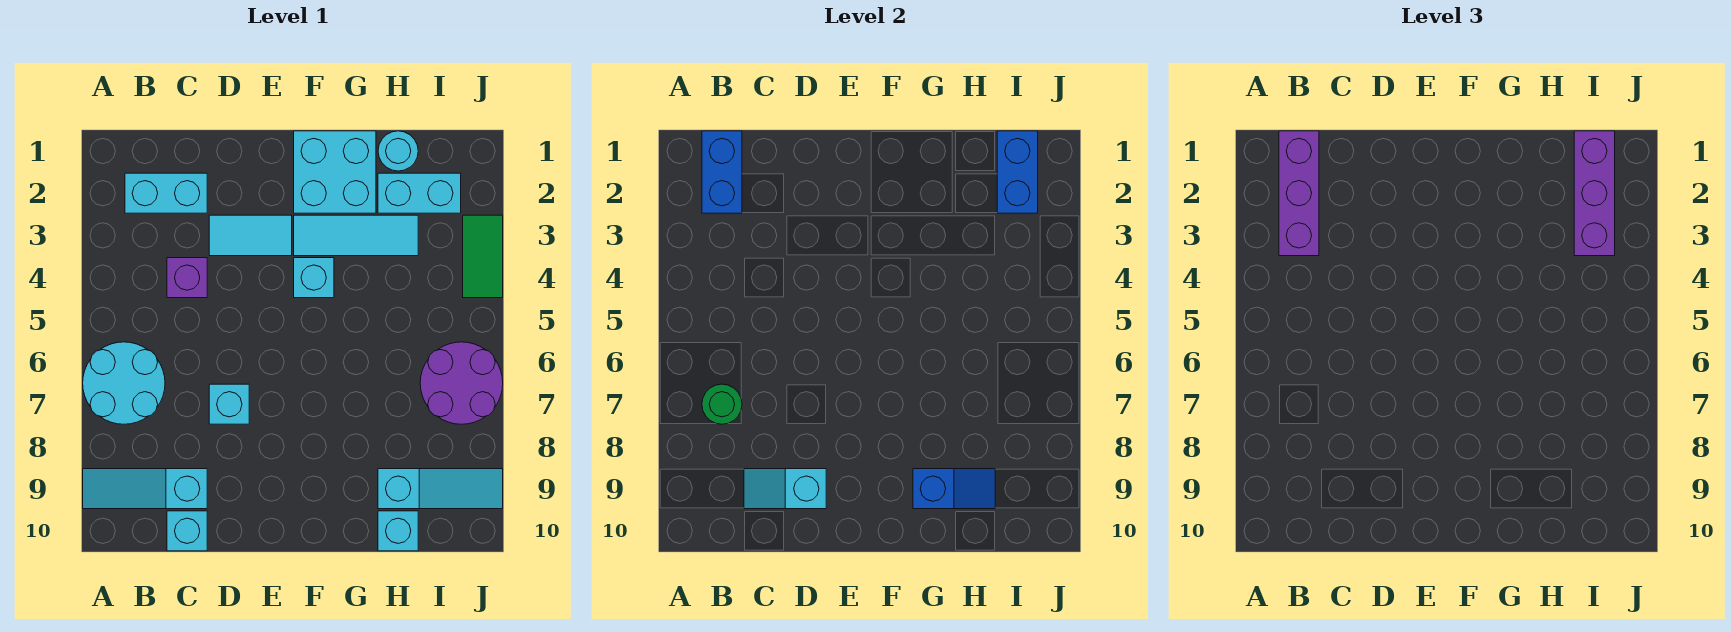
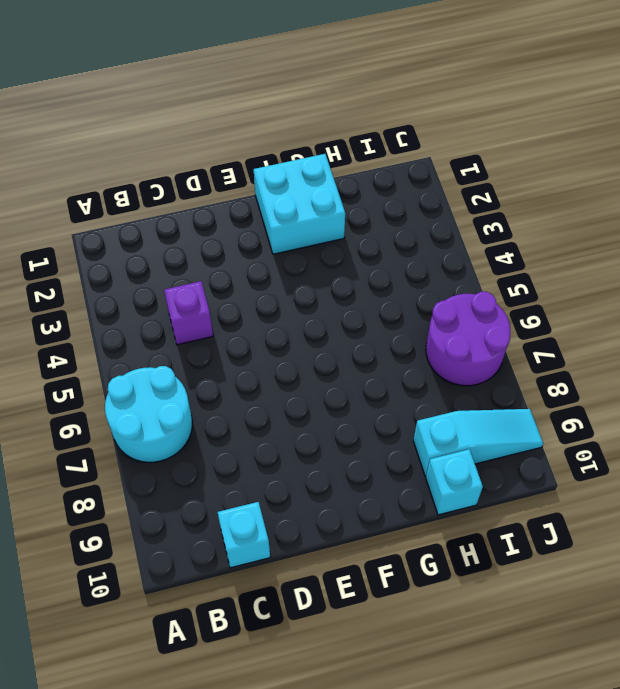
none -> cyan slope A9:C9 level 1 top C
none -> cyan brick B2:C2 level 1
none -> cyan tile D3:E3 level 1

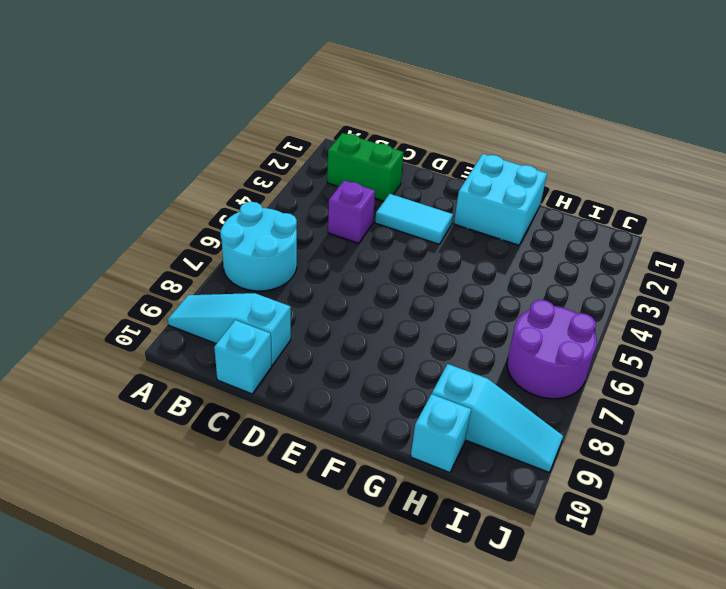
green brick B2:C2 level 1 -> cyan brick B2:C2 level 1
none -> cyan brick D7 level 1
none -> cyan tile F3:H3 level 1
none -> cyan brick F4 level 1

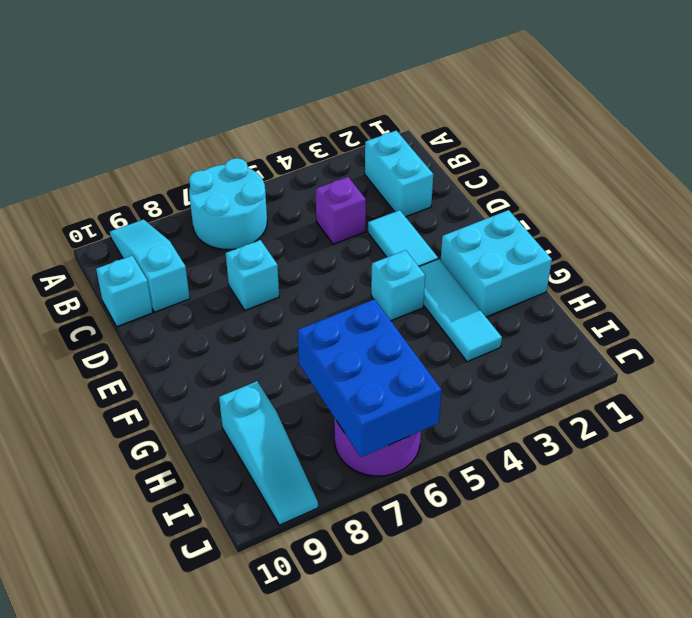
blue brick H6:J7 level 2 -> none
none -> cyan round brick H1 level 1
none -> cyan brick H2:I2 level 1
none -> cyan brick H10 level 1

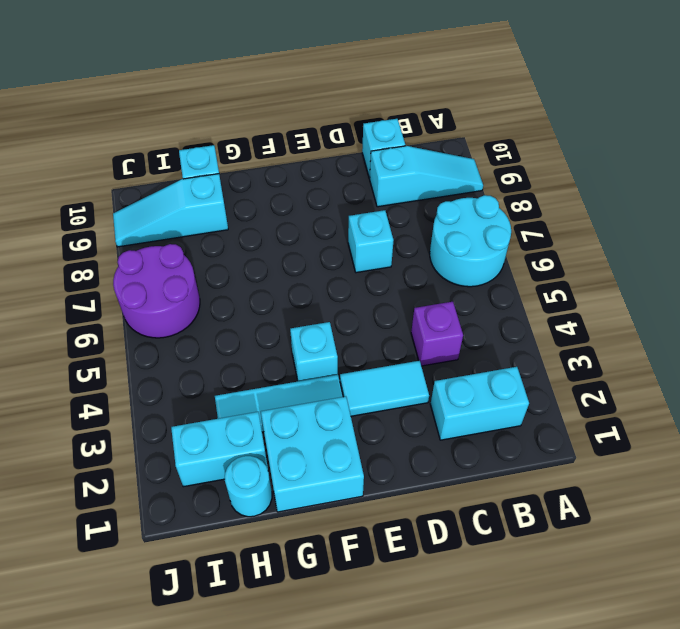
none -> green tile J3:J4 level 1
none -> blue brick B1:B2 level 2
none -> green round brick B7 level 2

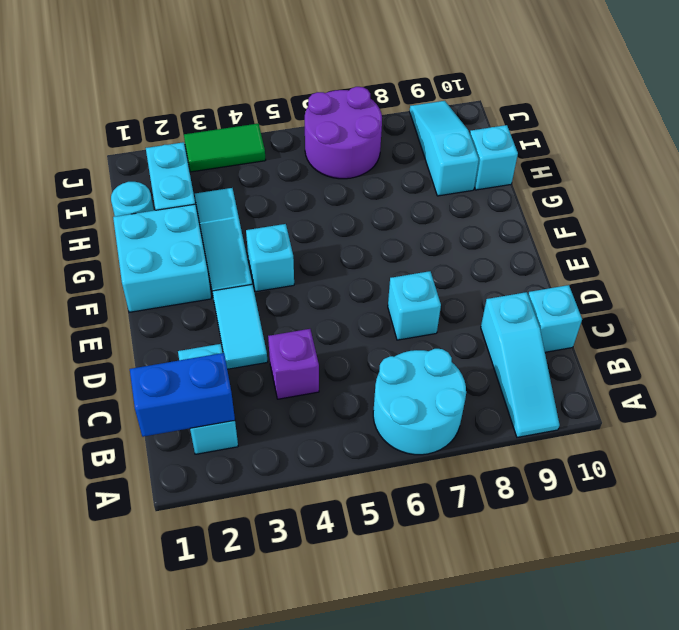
none -> green round brick B7 level 2
none -> cyan slope C9:D9 level 2 top D
none -> blue slope G9:H9 level 2 top G

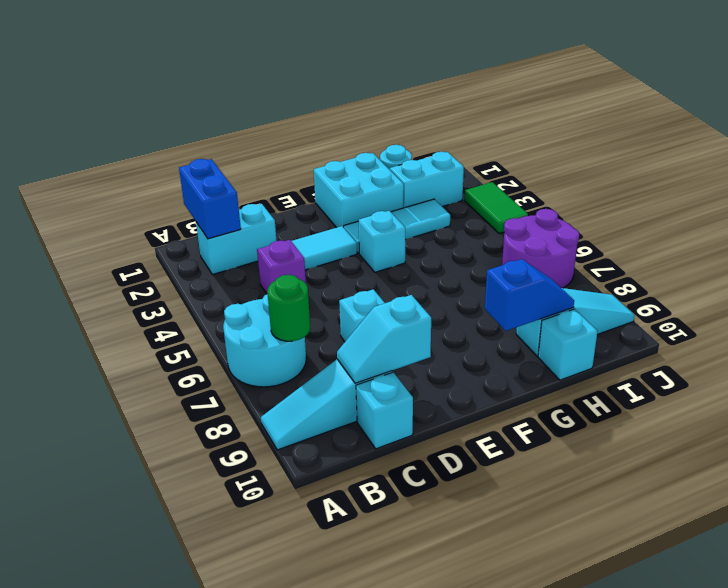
none -> blue brick I1:I2 level 2
none -> purple brick B1:B3 level 3
none -> purple brick I1:I3 level 3

